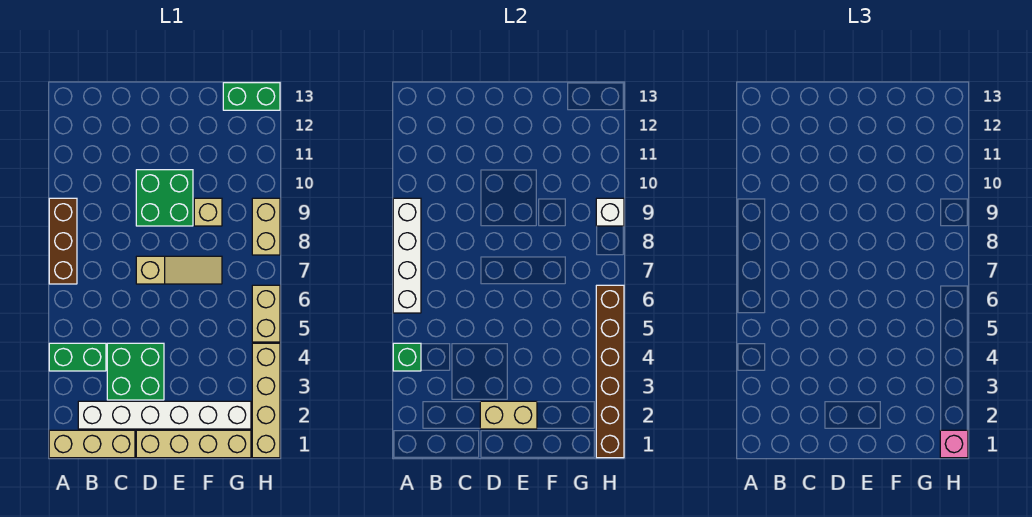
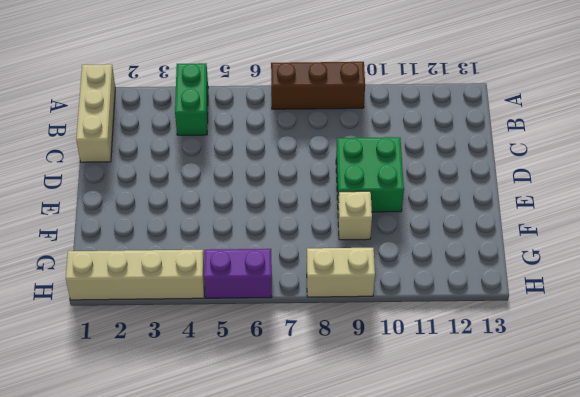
purple brick H5:H6 level 1 -> tan brick H5:H6 level 1
none -> white brick B2:G2 level 1
none -> green brick C3:D4 level 1
none -> tan brick D1:G1 level 1

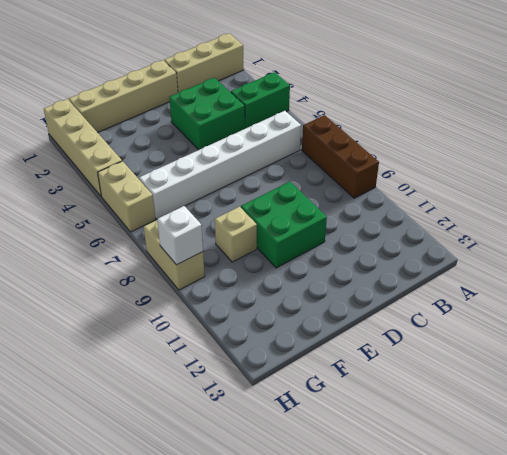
white brick B6:G6 level 1 -> white brick B2:G2 level 1
none -> tan slope D7:F7 level 1 top D
none -> green brick G13:H13 level 1
none -> green brick A4 level 2

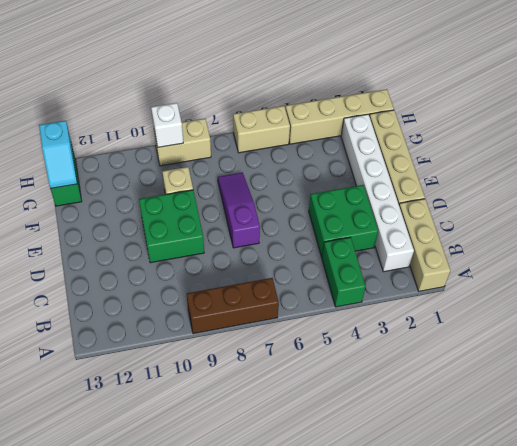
purple slope D7:F7 level 1 top D -> tan slope D7:F7 level 1 top D
cyan slope G13:H13 level 2 top H -> none
none -> green brick A4 level 2
none -> white brick A6:A9 level 2
none -> tan brick D2:E2 level 2

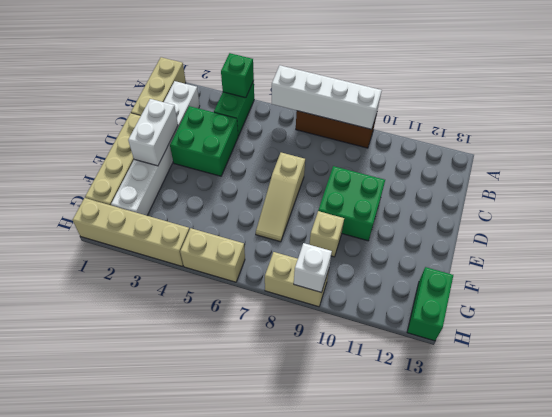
white brick D2:E2 level 2 -> tan brick D2:E2 level 2
none -> brown brick H1:H6 level 2
none -> pink brick H1 level 3

